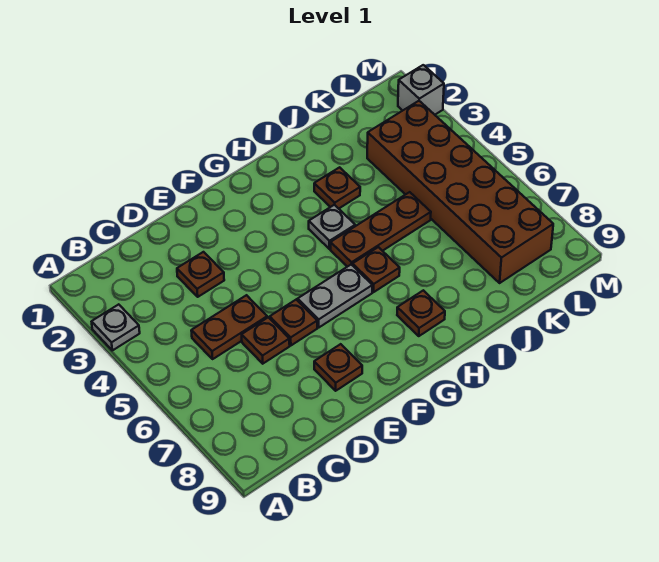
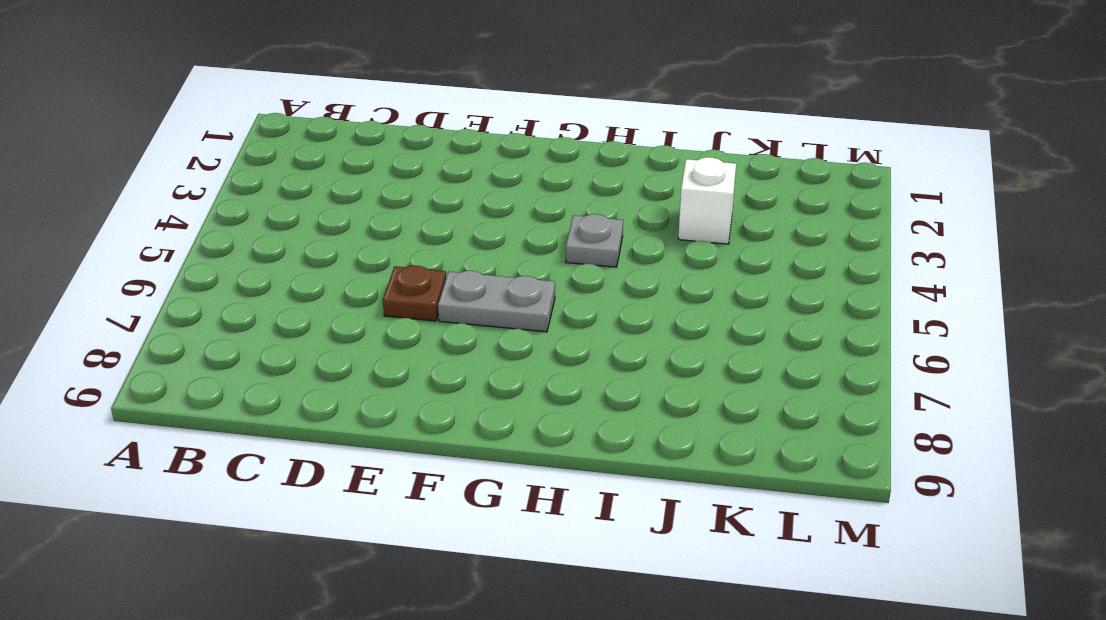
white brick J3 level 1 -> none
none -> grey plate A3 level 1
none -> brown plate C5:D5 level 1
none -> brown plate D3 level 1

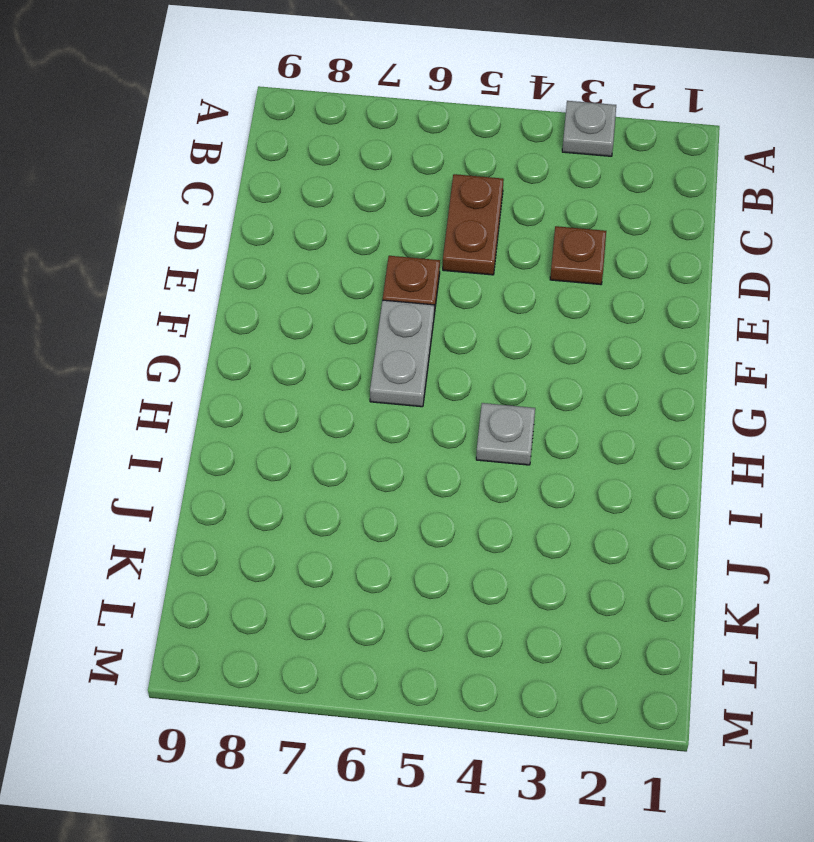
none -> brown plate D6 level 1
none -> brown plate E8 level 1
none -> brown plate H5:J5 level 1

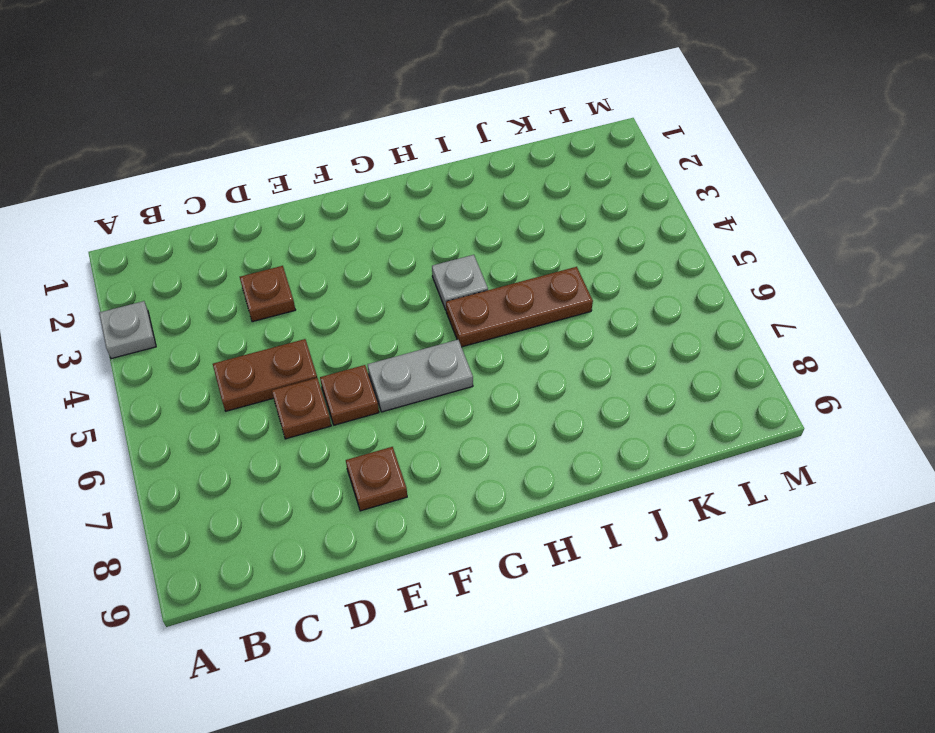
none -> brown plate H6 level 1
none -> brown plate H8 level 1
none -> brown plate I3 level 1

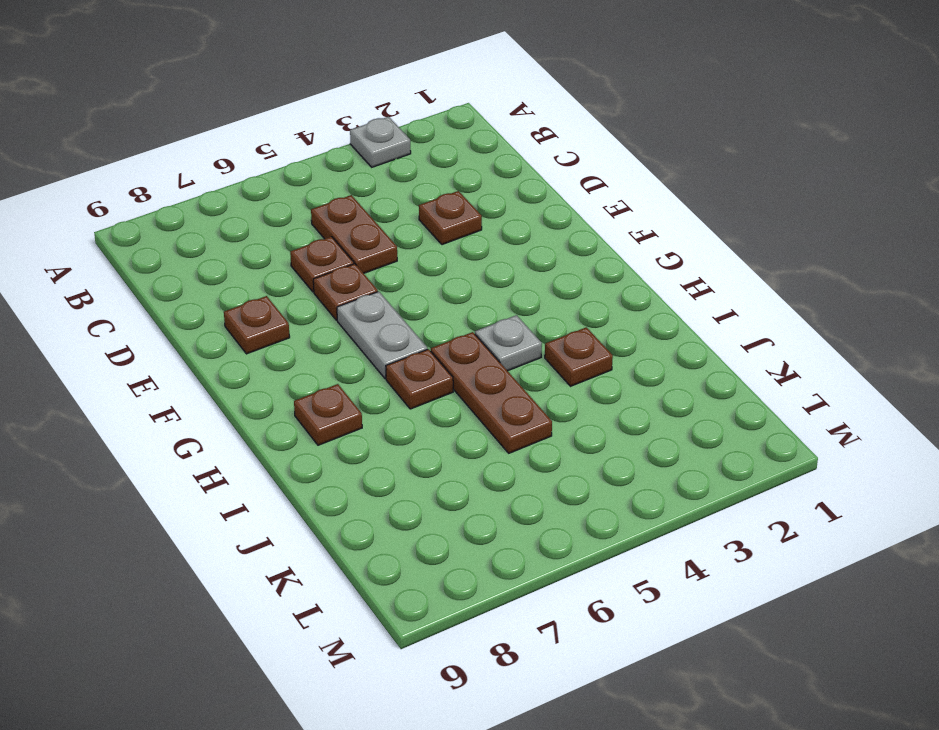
none -> brown brick K3:L8 level 1
none -> grey brick M2 level 1

